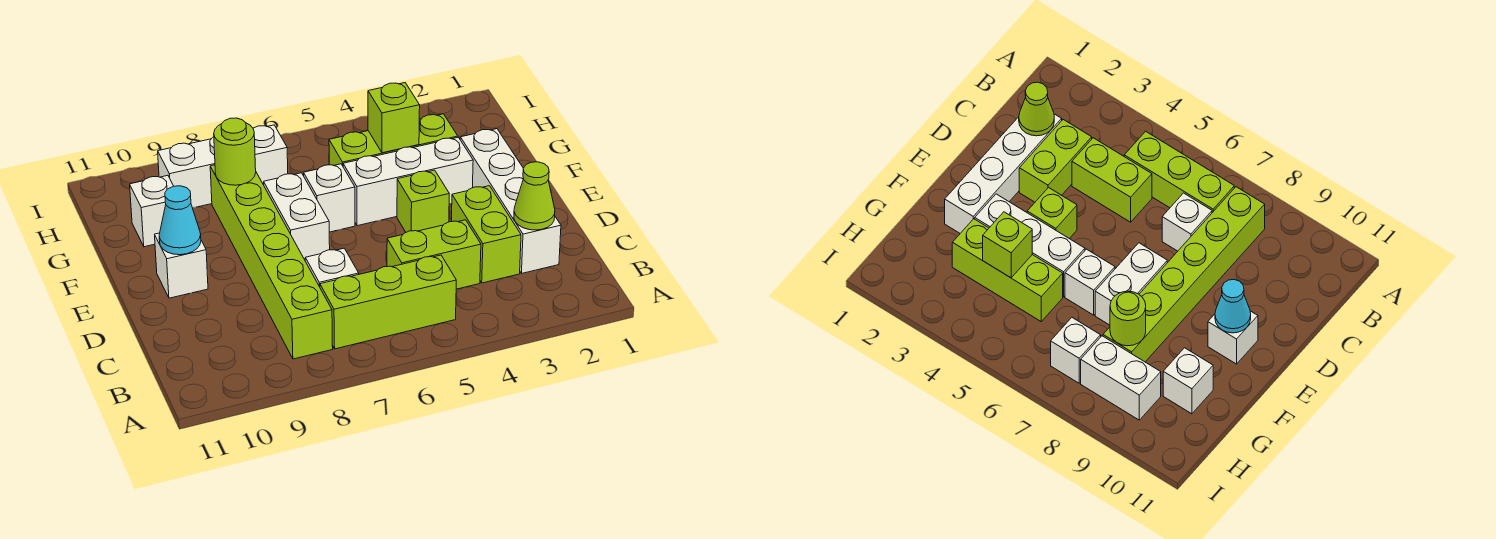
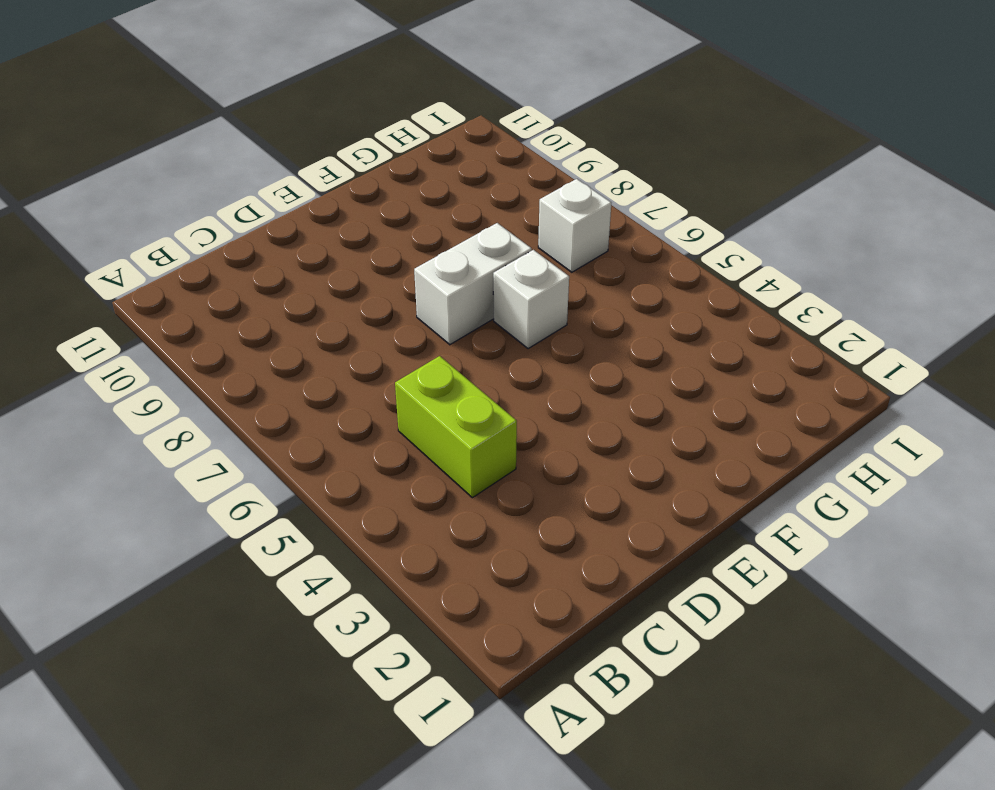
none -> lime brick B5:B7 level 1
none -> lime brick B8:G8 level 1
none -> white brick C2:F2 level 1

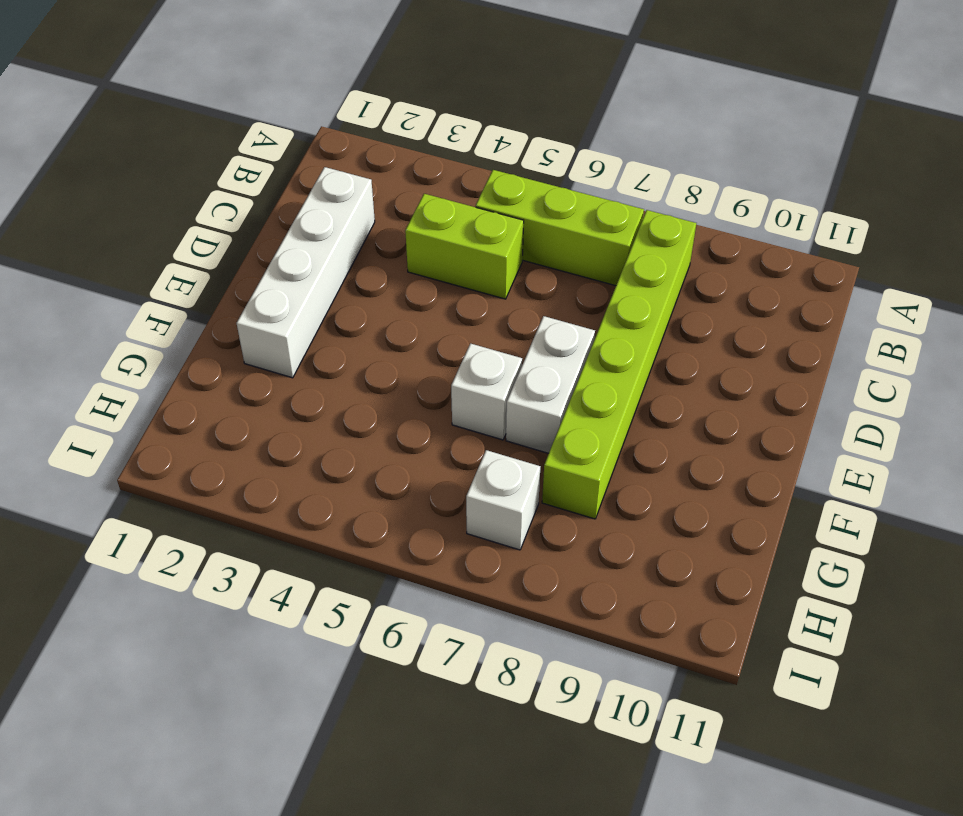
none -> lime brick C3:D3 level 1
none -> white brick C7 level 1
none -> lime brick E4 level 1

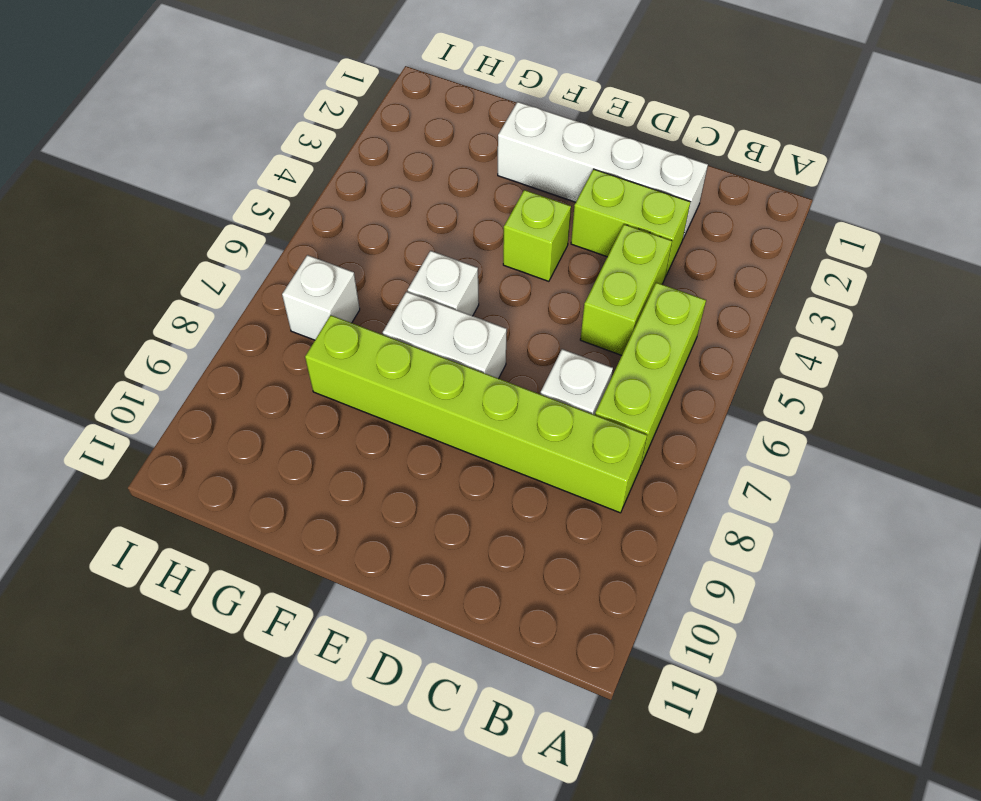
none -> white brick E10 level 1
none -> white brick F3:F5 level 1
none -> lime brick G3:G5 level 1

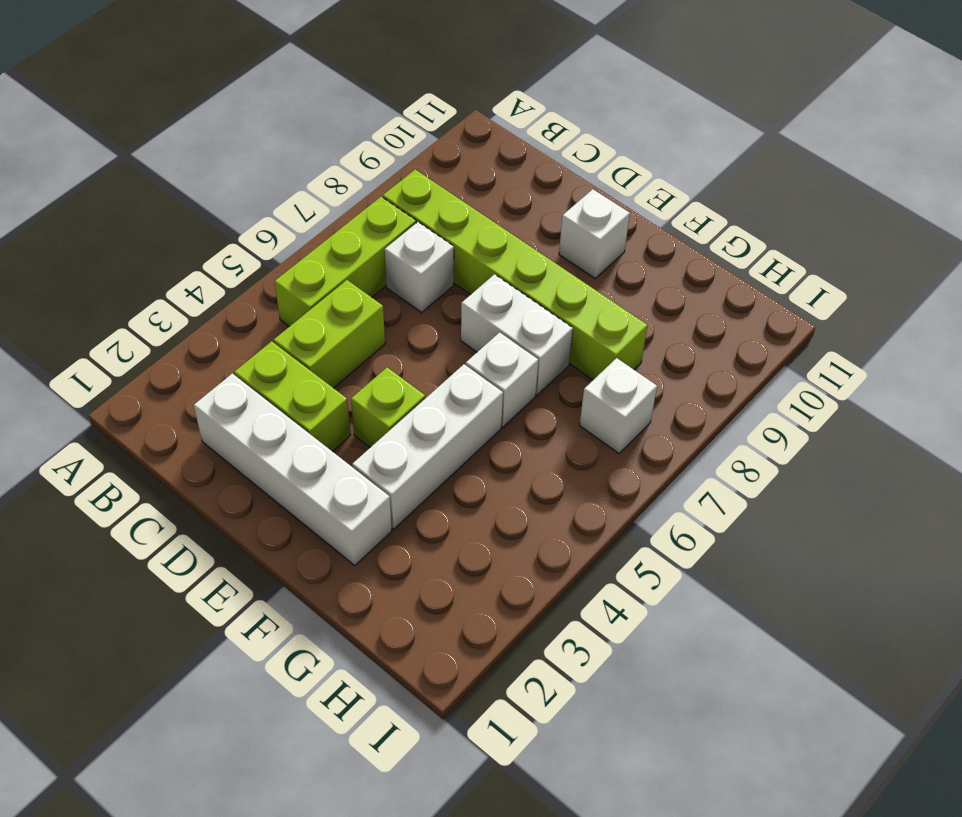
none -> lime brick G3:G5 level 1
none -> white brick G10 level 1
none -> white brick H8:H9 level 1

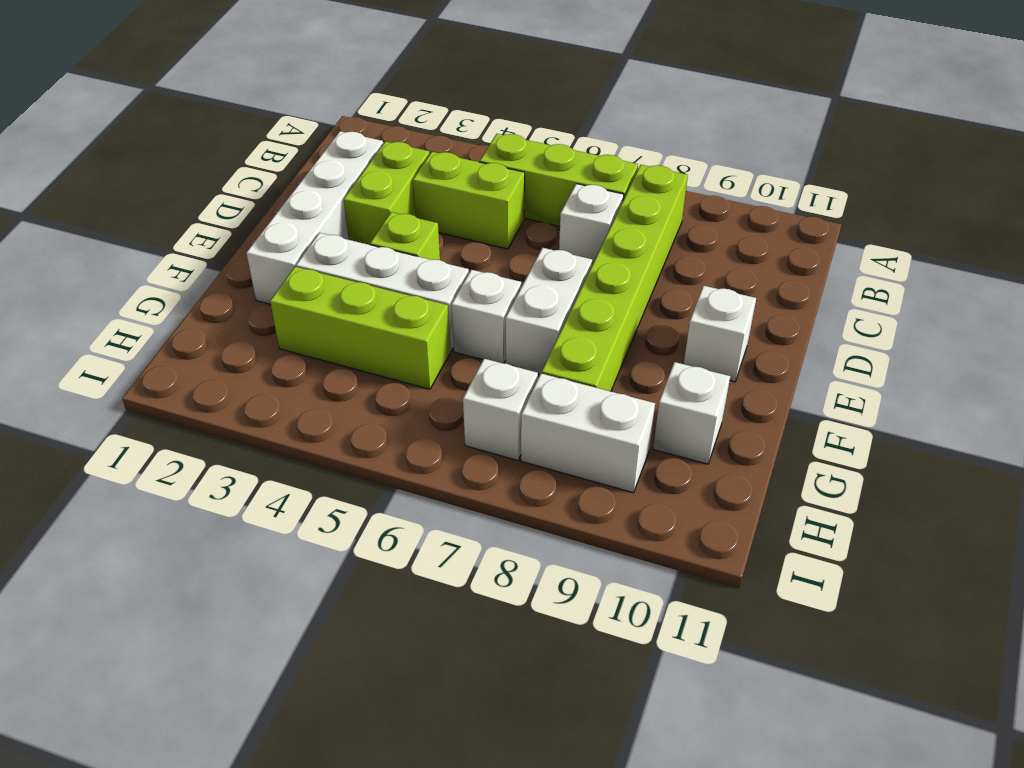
none -> lime cone C2 level 2
none -> cyan cone E10 level 2
none -> lime brick G4 level 2

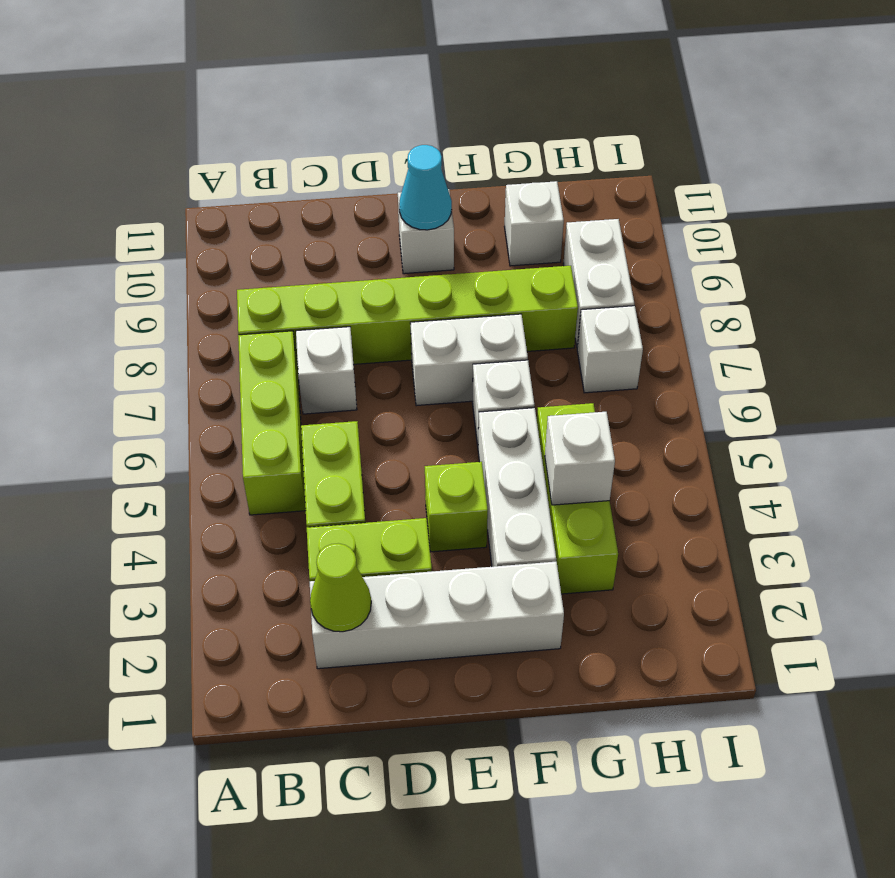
white brick G4 level 2 -> lime brick G4 level 2
none -> lime round brick G8 level 2

